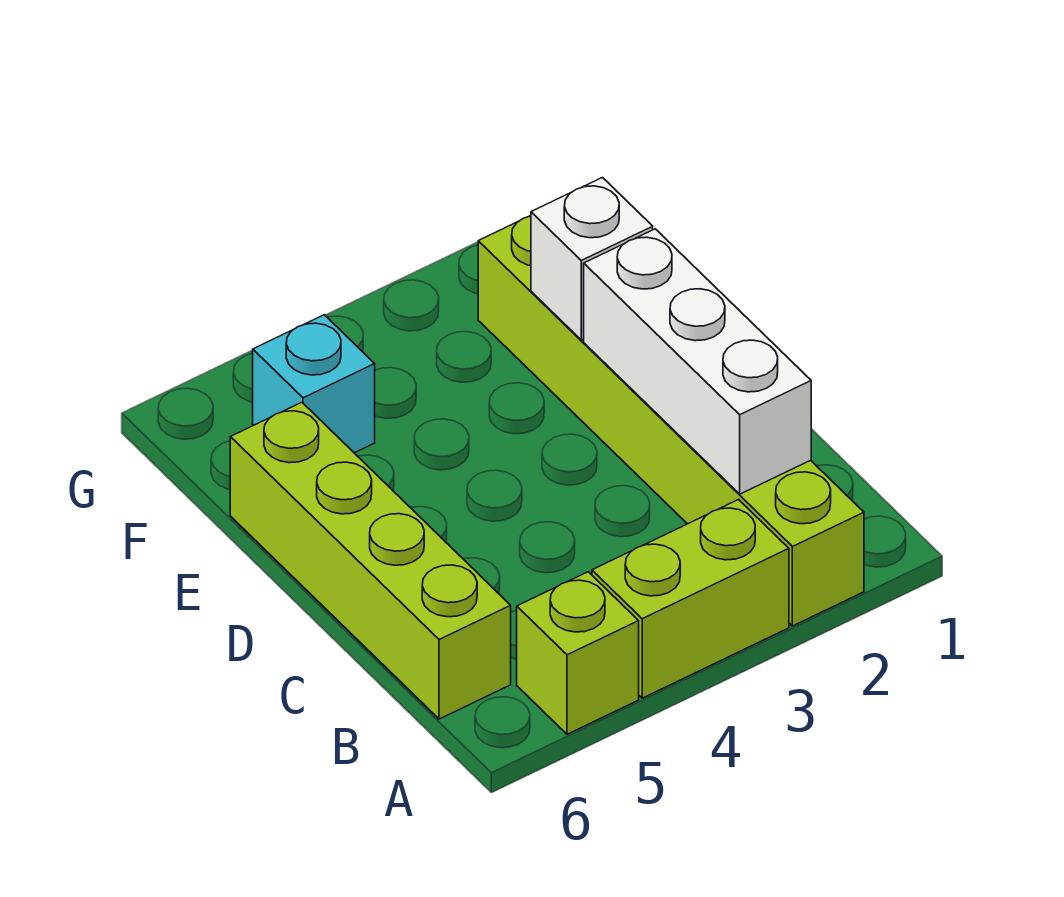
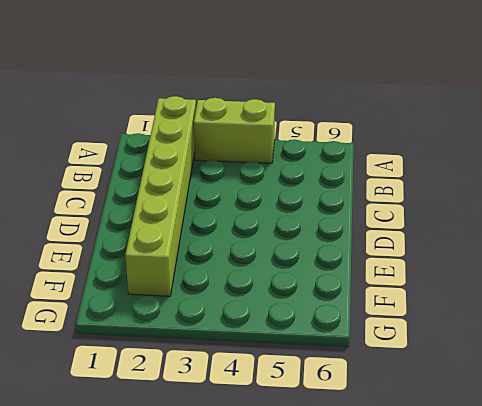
none -> lime brick A5 level 1
none -> lime brick B6:E6 level 1

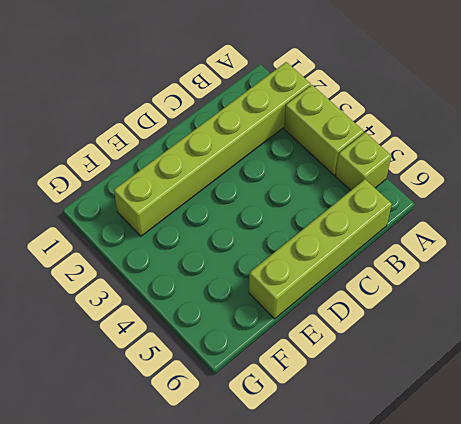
none -> cyan brick F5 level 1
none -> white brick B2:D2 level 2

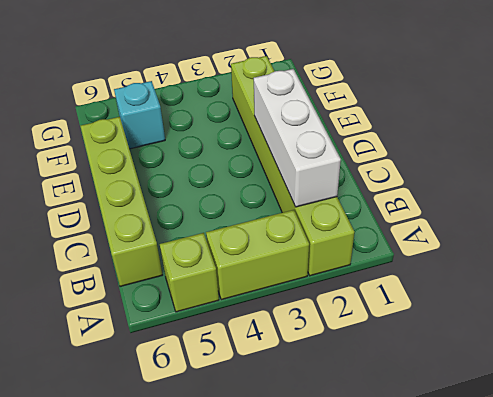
none -> white brick E2 level 2

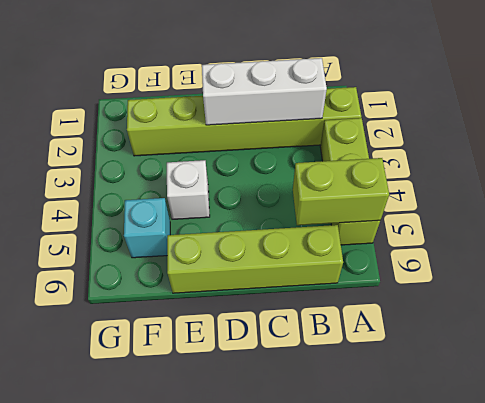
lime brick A5:B5 level 2 -> none
white brick E4 level 1 -> white brick E2 level 2

